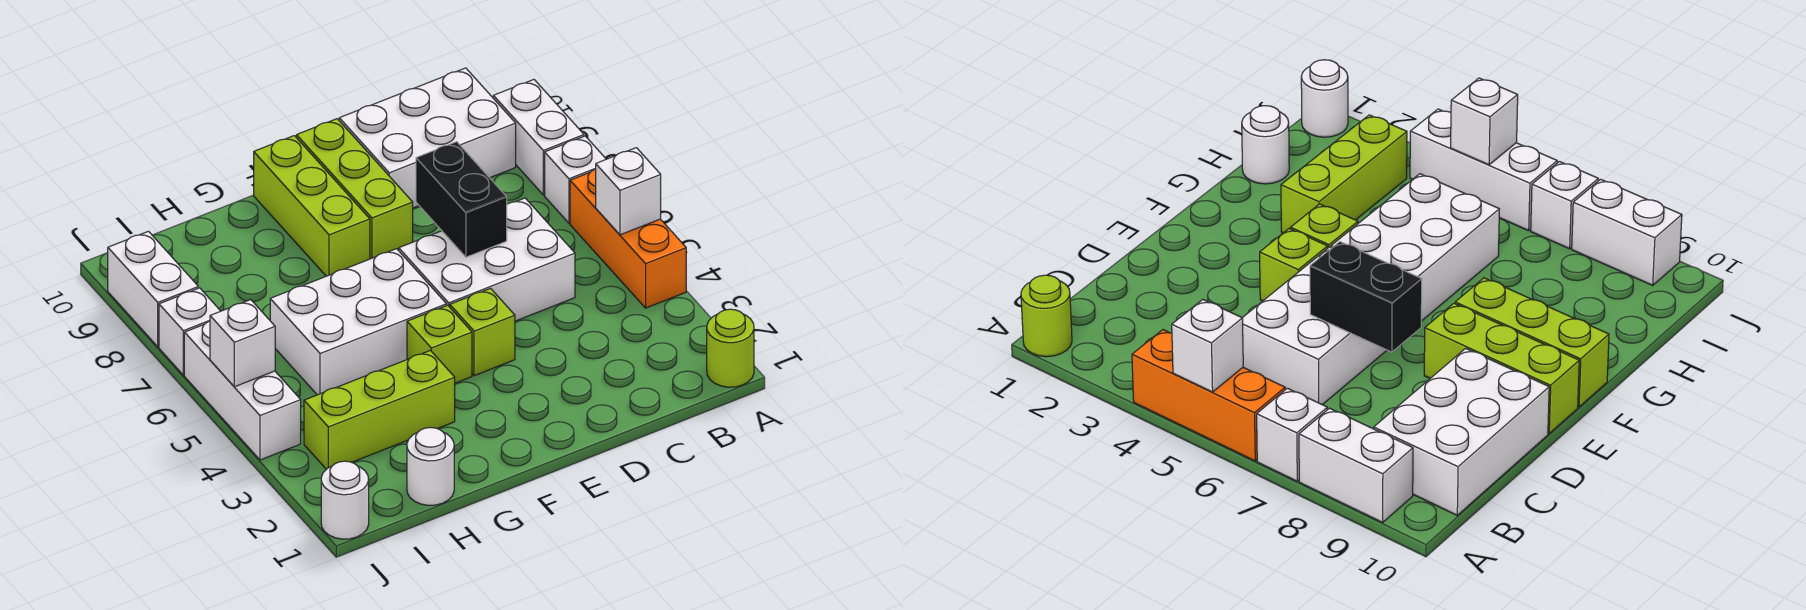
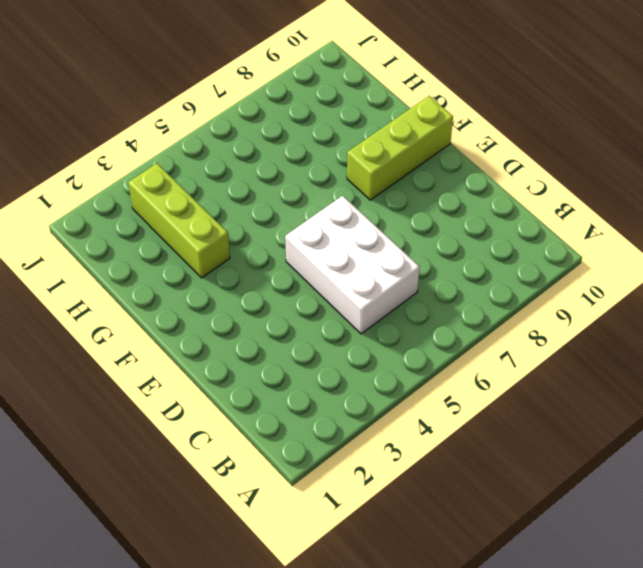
none -> lime round brick A1 level 1
none -> orange brick A4:A6 level 1
none -> white brick A7 level 1

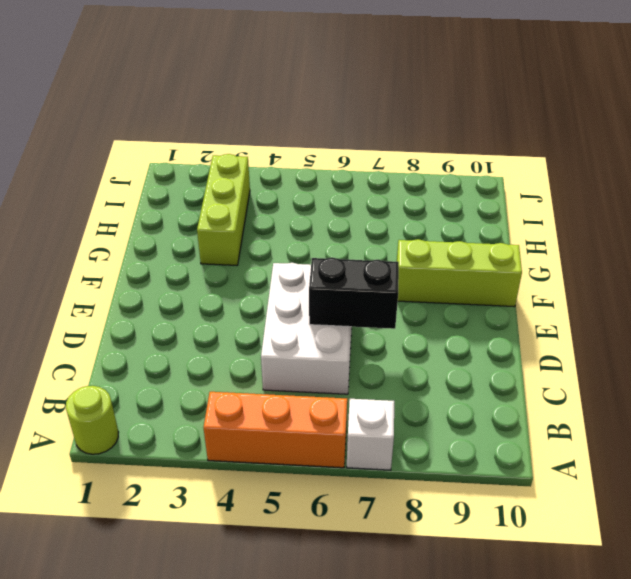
none -> white brick A8:A9 level 1
none -> white brick B9:D10 level 1
none -> lime brick E4 level 1

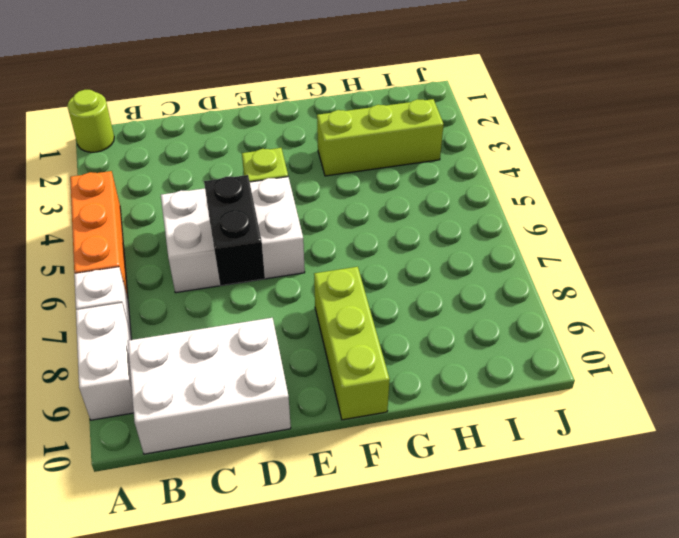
none -> lime brick E8:E10 level 1
none -> lime brick F4 level 1
none -> white brick F5:H6 level 1

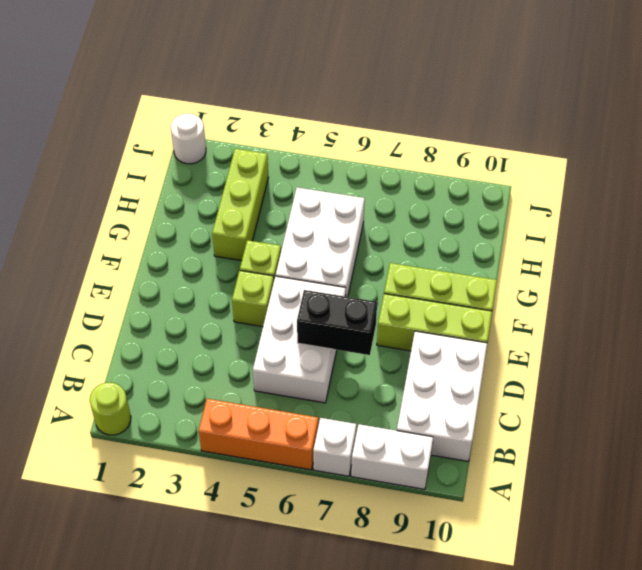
none -> white round brick H1 level 1
none -> white brick J4:J6 level 1
none -> white brick J7 level 1

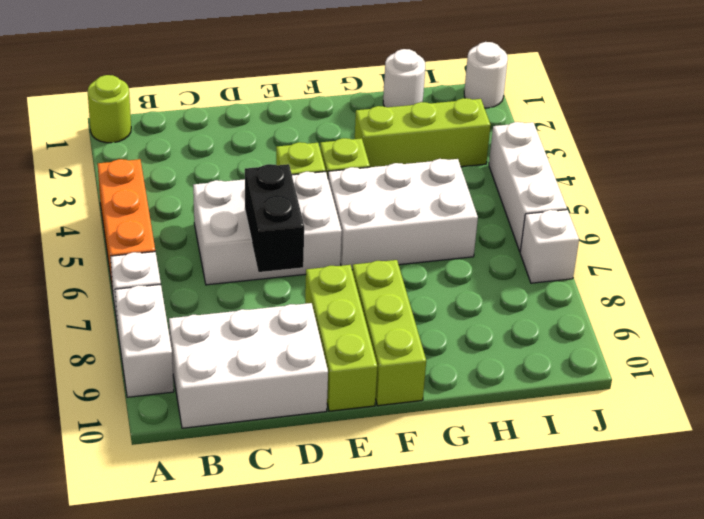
none -> white brick J8:J9 level 1
none -> white brick A5 level 2
none -> white brick J5 level 2

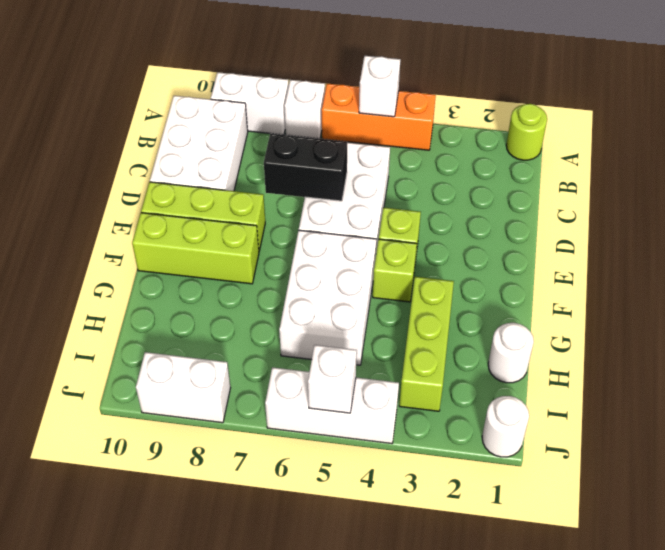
none -> white brick J7 level 1

